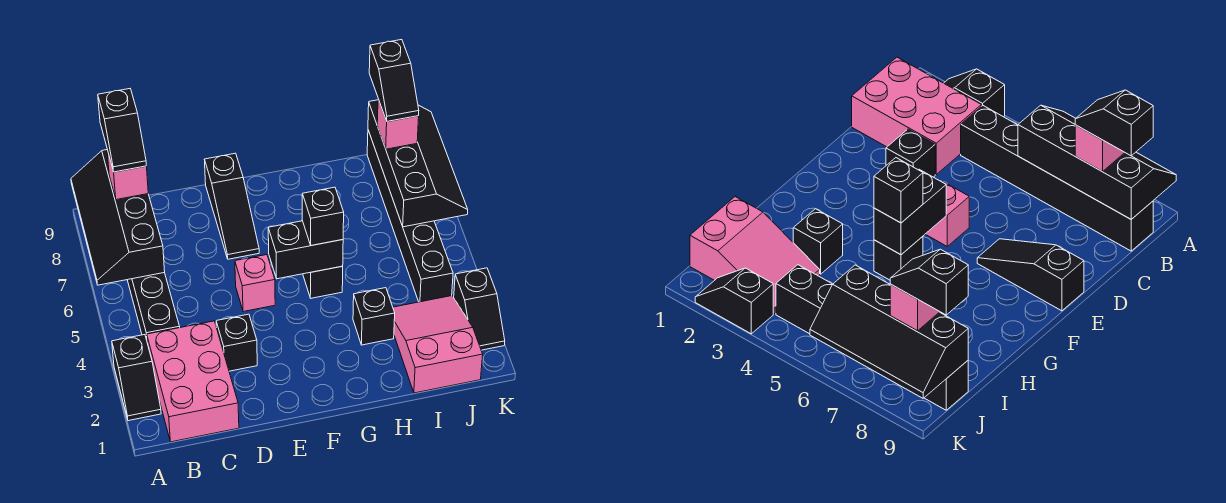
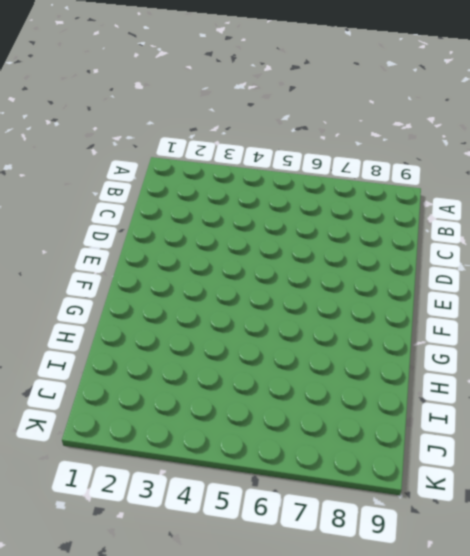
none -> black slope A2:A3 level 1 top 3
none -> pink brick B1:C3 level 1
none -> black brick B4:B9 level 1

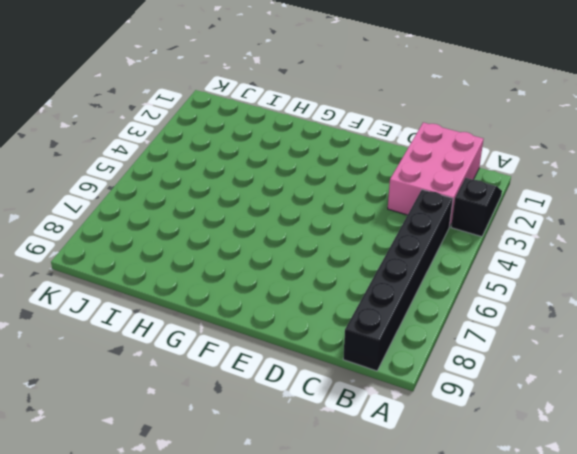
none -> black brick D3 level 1
none -> pink brick E5 level 1
none -> black slope E7:E9 level 1 top 9

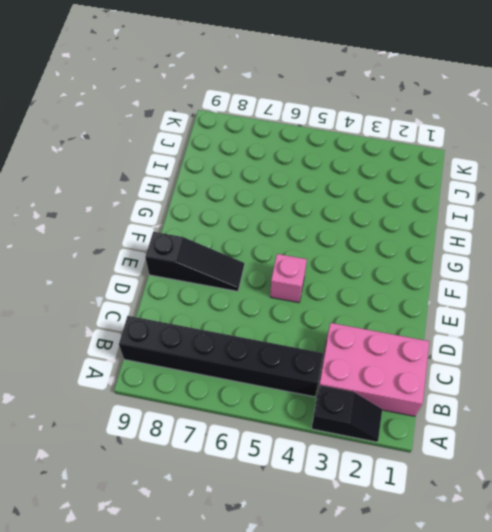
none -> black brick D3 level 1
none -> black brick G5 level 1
none -> black brick H3 level 1

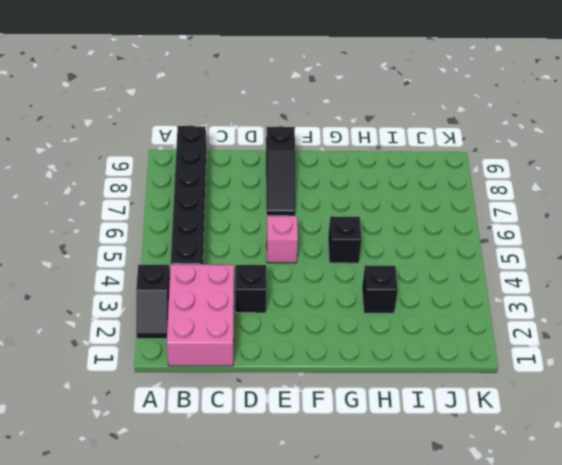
none -> pink slope I1:J3 level 1 top 1
none -> black brick J4:J9 level 1
none -> black slope K2:K3 level 1 top 3

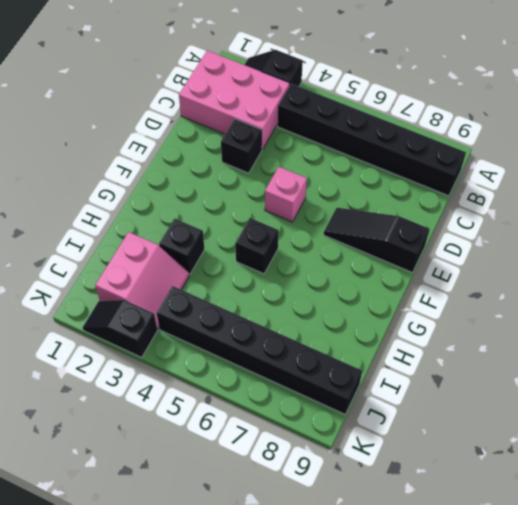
pink slope I2:J3 level 1 top 2 -> pink slope I1:J3 level 1 top 1
none -> black slope A6:B9 level 2 top B
none -> black brick F5:G5 level 2
none -> black slope J6:K9 level 2 top J

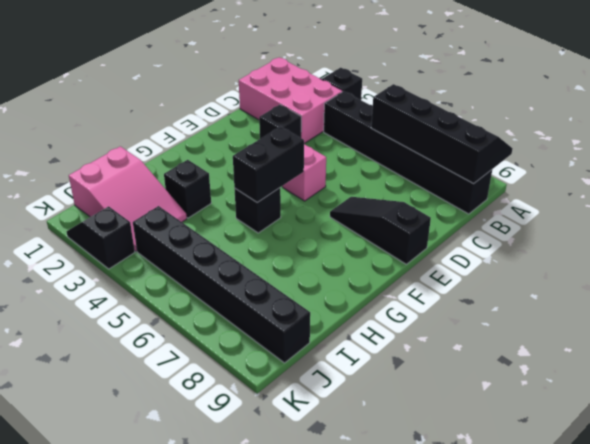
none -> black slope J6:K9 level 2 top J
none -> pink brick B8 level 3
none -> black brick G5 level 3

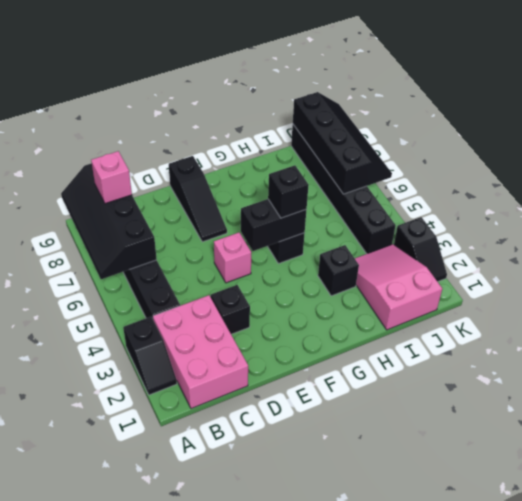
none -> pink brick J8 level 3
none -> black slope B8:B9 level 4 top 9
none -> black slope J8:J9 level 4 top 9

